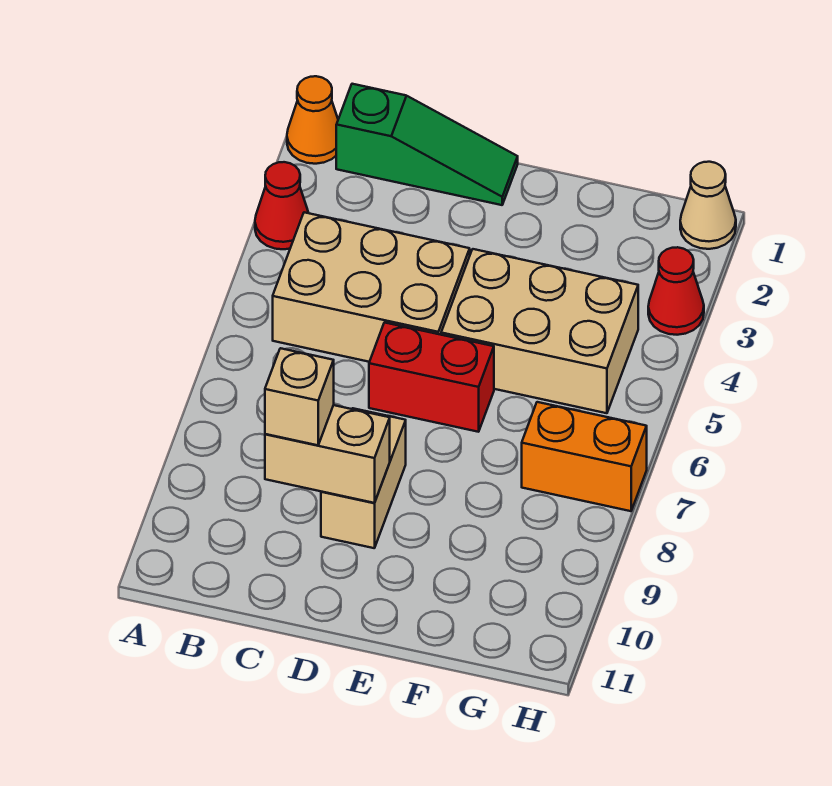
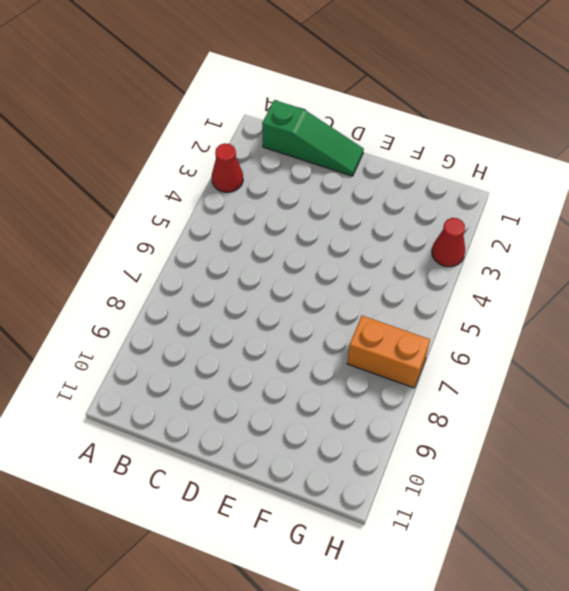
none -> orange cone A1 level 1
none -> tan brick B4:D5 level 1
none -> red brick D6:E6 level 1

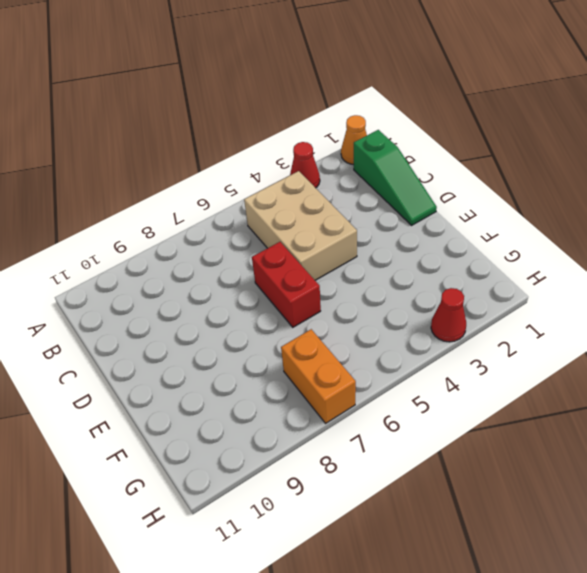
none -> tan brick D8:D9 level 1
none -> tan brick E4:G5 level 1
none -> tan cone H1 level 1

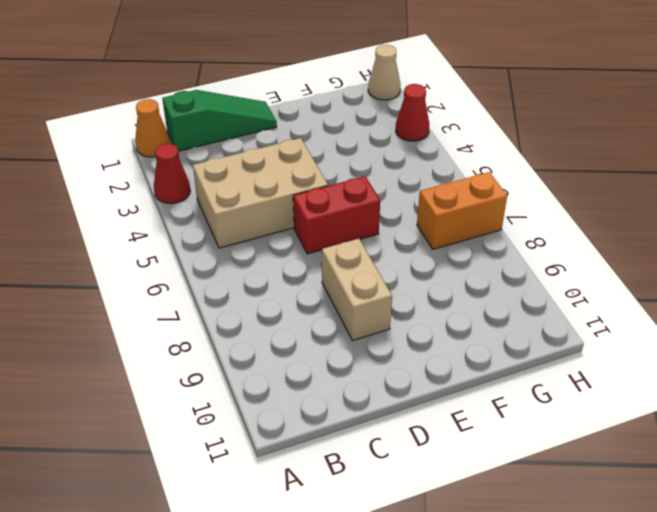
none -> tan brick E4:G5 level 1
none -> tan brick C9:D9 level 2
none -> tan brick C9 level 3

